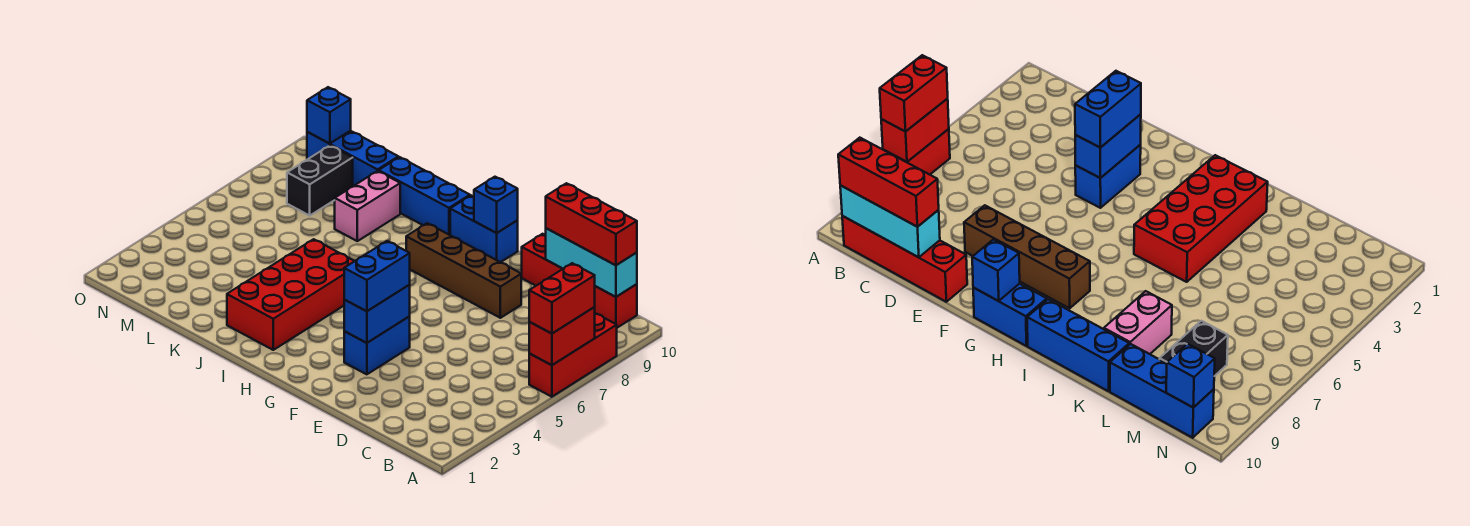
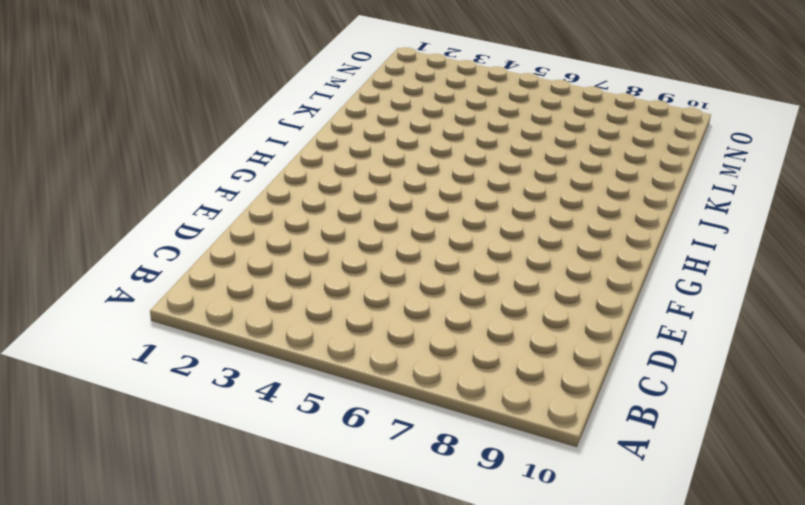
none -> red brick A6:A8 level 1
none -> red brick B10:E10 level 1
none -> brown brick E8:H8 level 1

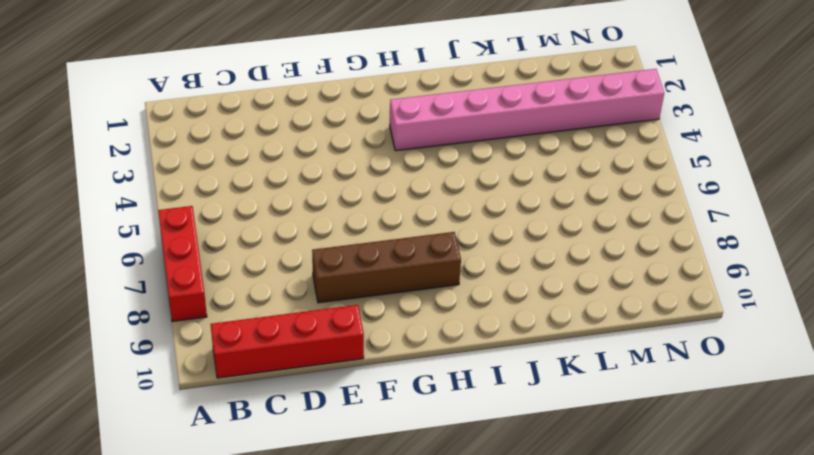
pink brick H3:O3 level 1 -> red brick I2:J5 level 1
none -> blue brick F3:F4 level 1
none -> blue brick G10:H10 level 1
none -> blue brick I10:K10 level 1

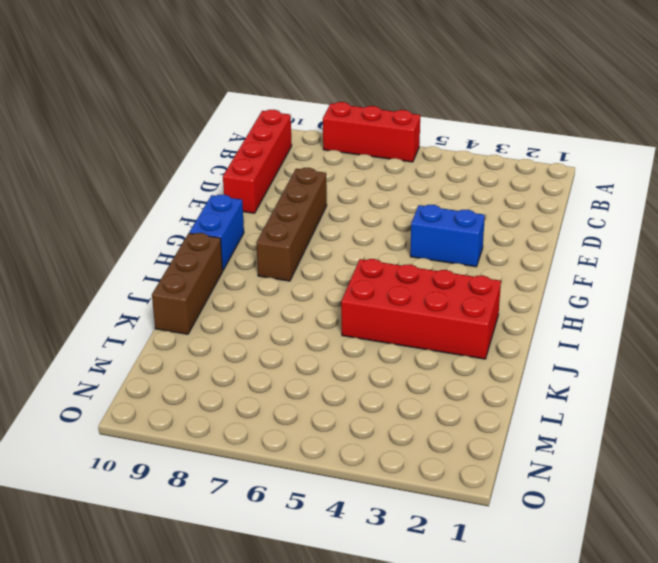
brown brick I10:K10 level 1 -> blue brick I10:K10 level 1
none -> pink brick K8:K9 level 1
none -> blue brick L10:N10 level 1
none -> black brick M8:M9 level 1

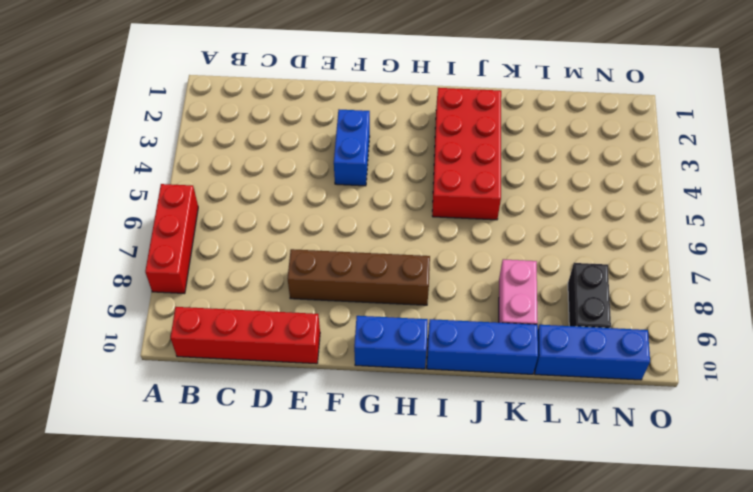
none -> red brick A6:A7 level 2
none -> cyan brick B10:D10 level 2
none -> blue brick F3:F4 level 2

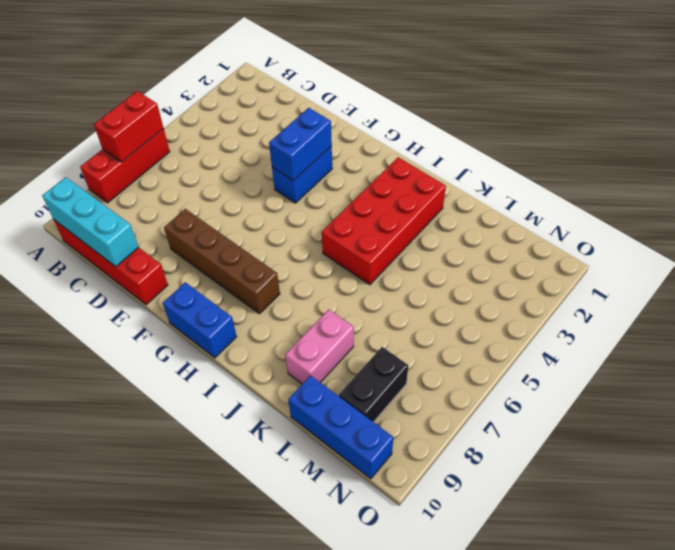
none -> blue brick I10:K10 level 1
none -> blue brick G10 level 2
none -> blue brick N10 level 2

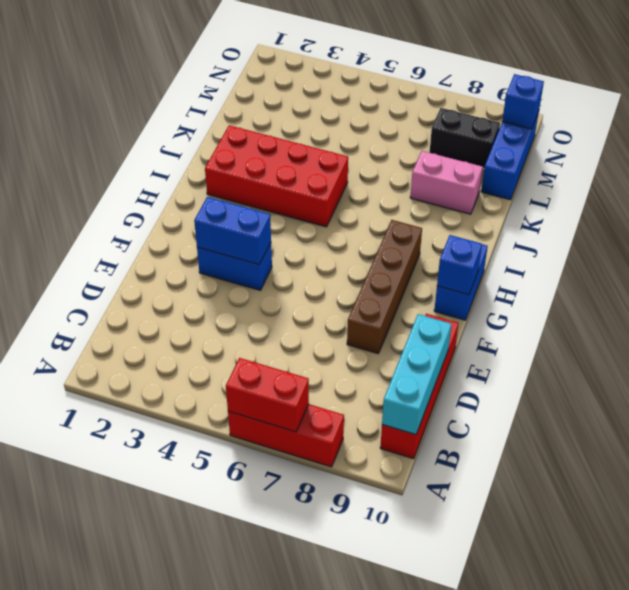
none -> blue brick I10:K10 level 1
none -> red brick A6:A7 level 3
none -> red brick B10:D10 level 3

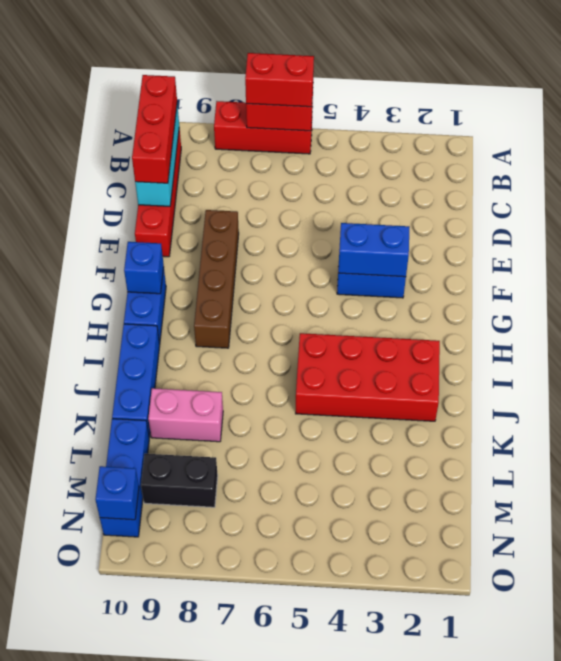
none -> blue brick F3:F4 level 3

